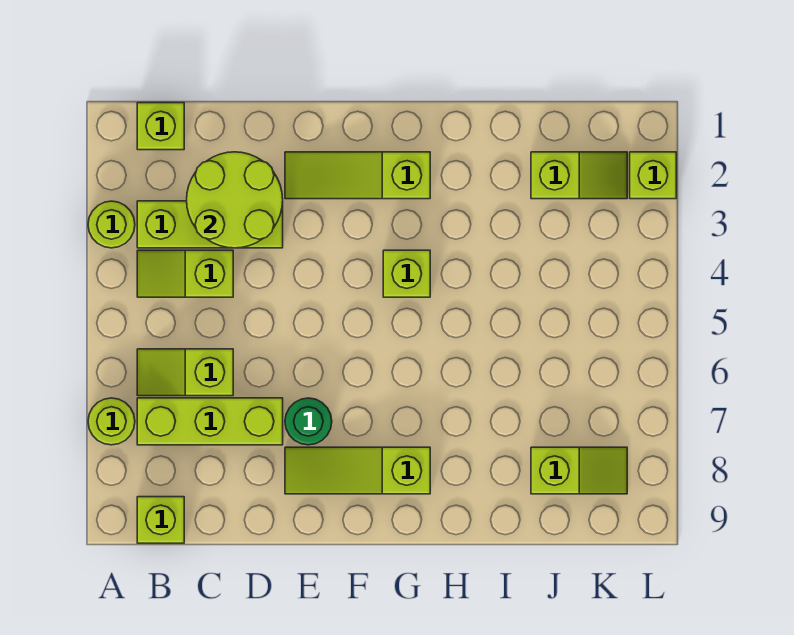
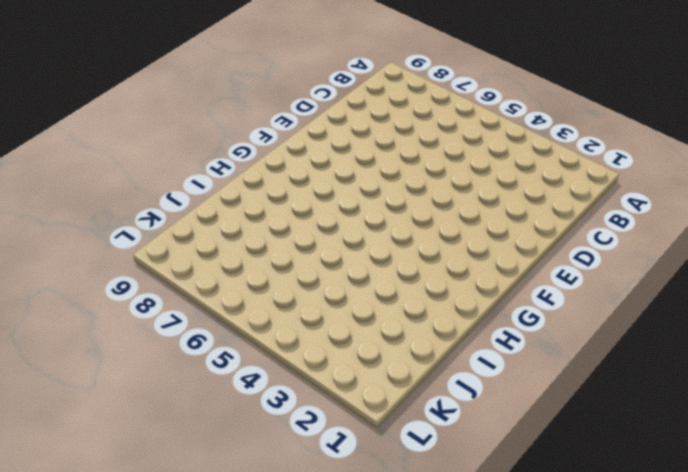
none -> lime round brick A3 level 1
none -> lime round brick A7 level 1
none -> lime brick B1 level 1

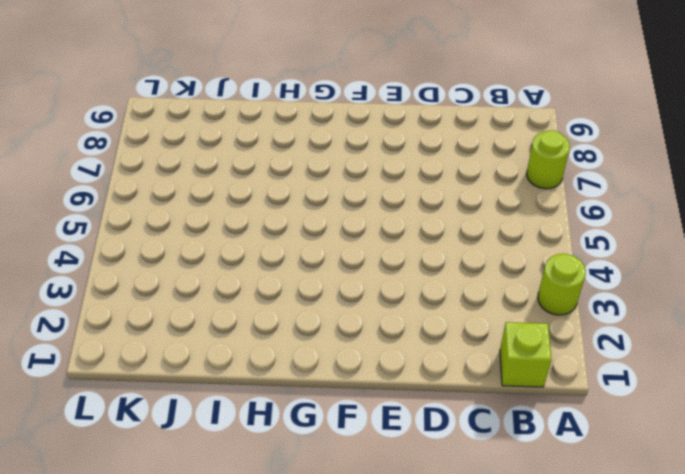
none -> lime brick B3:D3 level 1
none -> lime slope B4:C4 level 1 top C
none -> lime slope B6:C6 level 1 top C

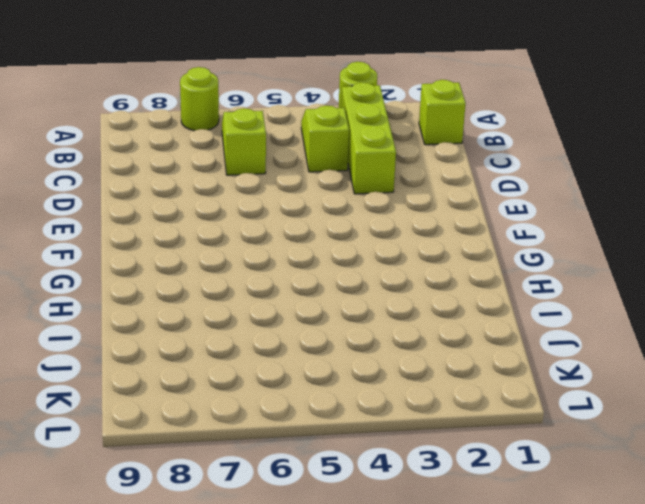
none -> lime brick B7:D7 level 1
none -> lime brick B9 level 1
none -> lime slope E2:G2 level 1 top G

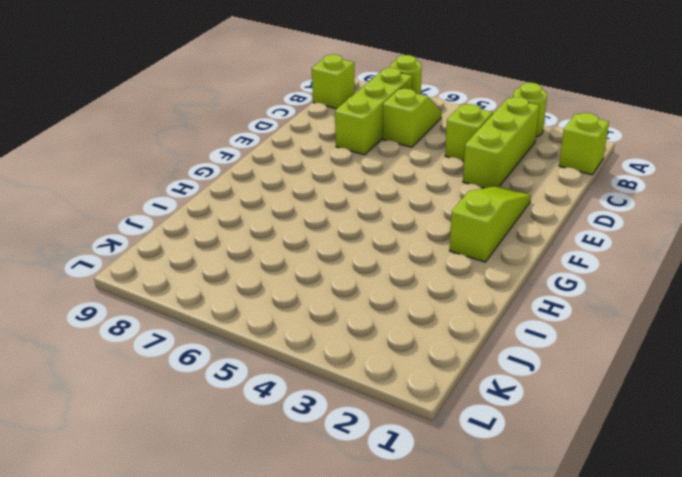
none -> green round brick E7 level 1
none -> lime slope E8:G8 level 1 top G
none -> lime brick G4 level 1

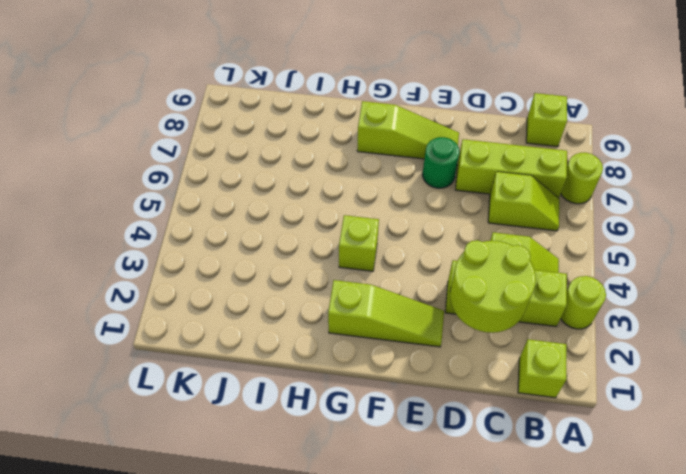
none -> lime slope J2:K2 level 1 top J
none -> lime slope J8:K8 level 1 top J
none -> lime brick L2 level 1

